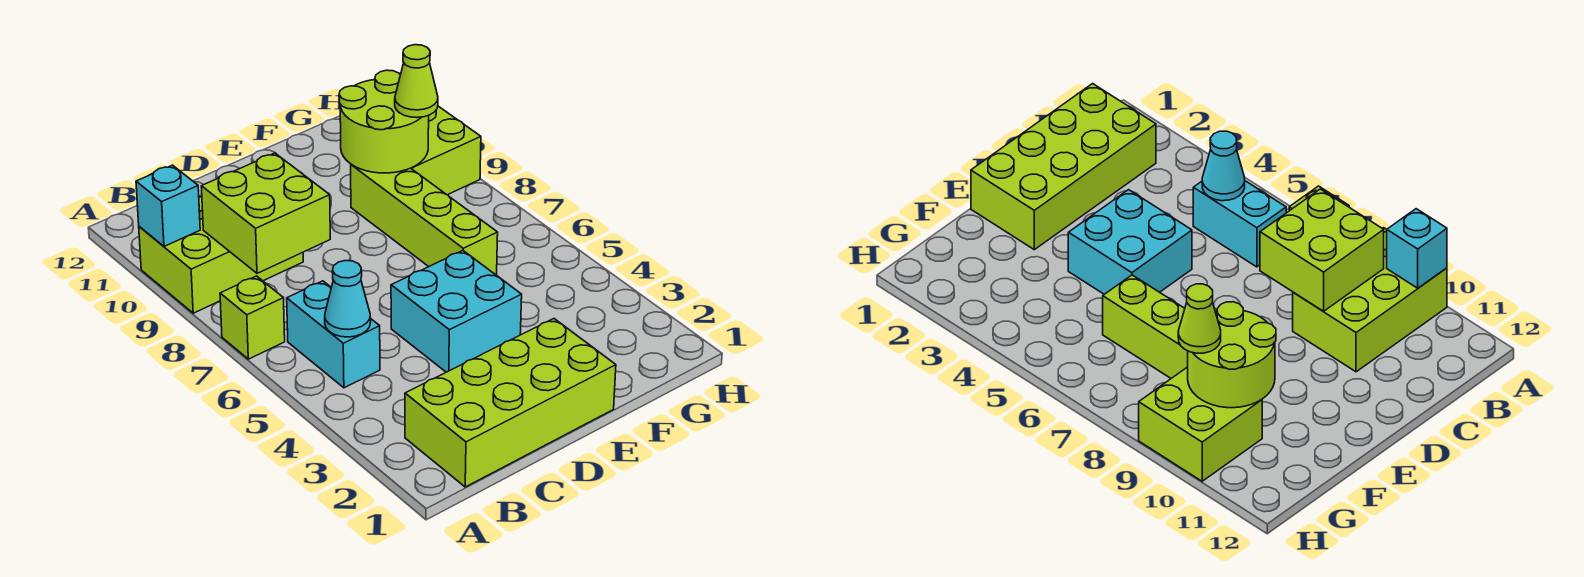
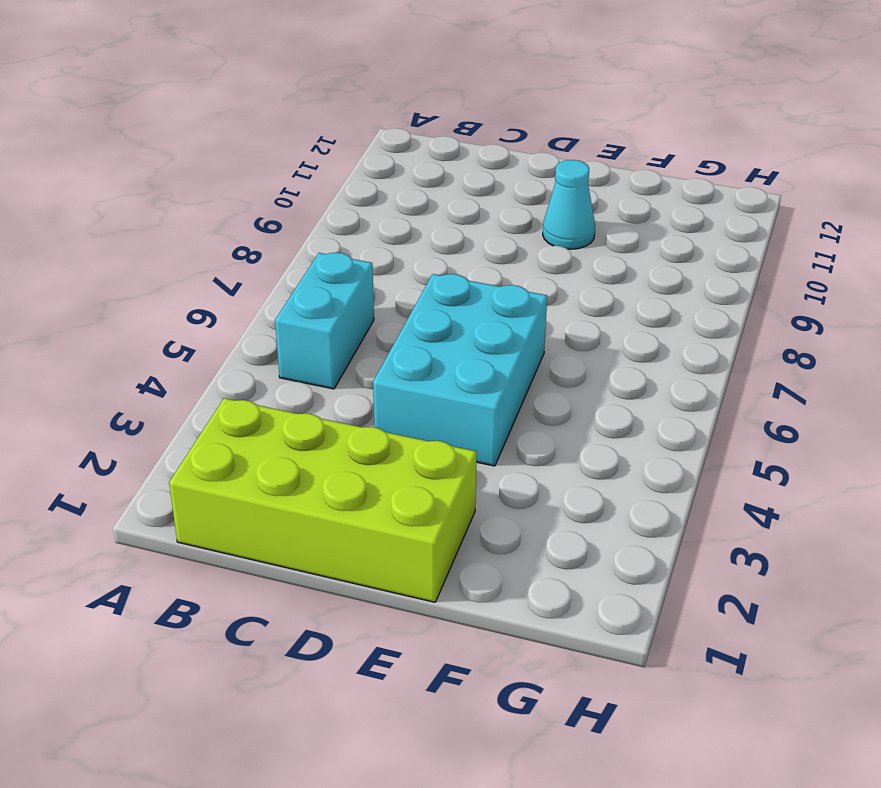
cyan brick D4:E6 level 1 -> cyan brick D4:E5 level 1
cyan cone E10 level 1 -> cyan cone B5 level 2
none -> lime brick A7 level 1
none -> lime brick A9:C10 level 1
none -> lime brick F6:F9 level 1

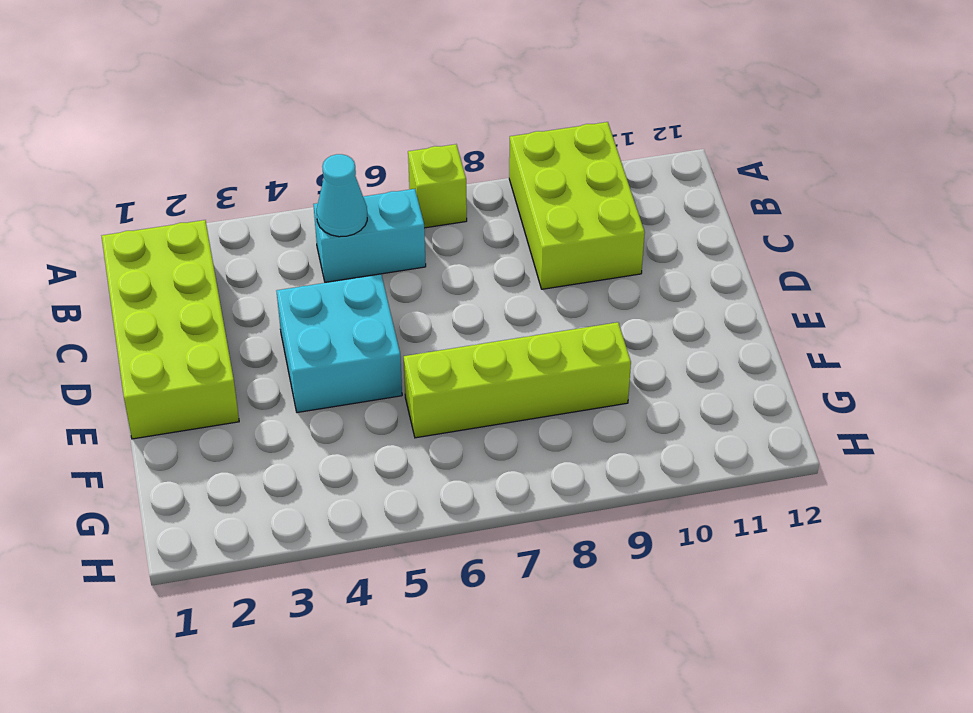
none -> lime brick G9:H10 level 1
none -> cyan brick A10 level 2
none -> lime brick B8:C9 level 2

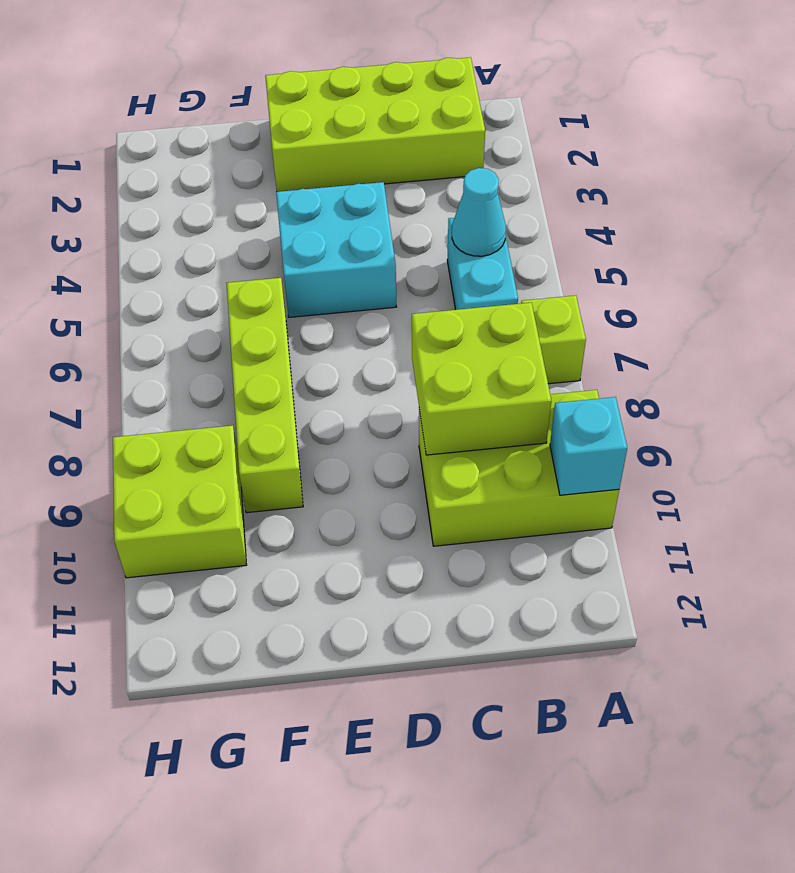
none -> lime round brick F9:G10 level 2
none -> lime cone G9 level 3

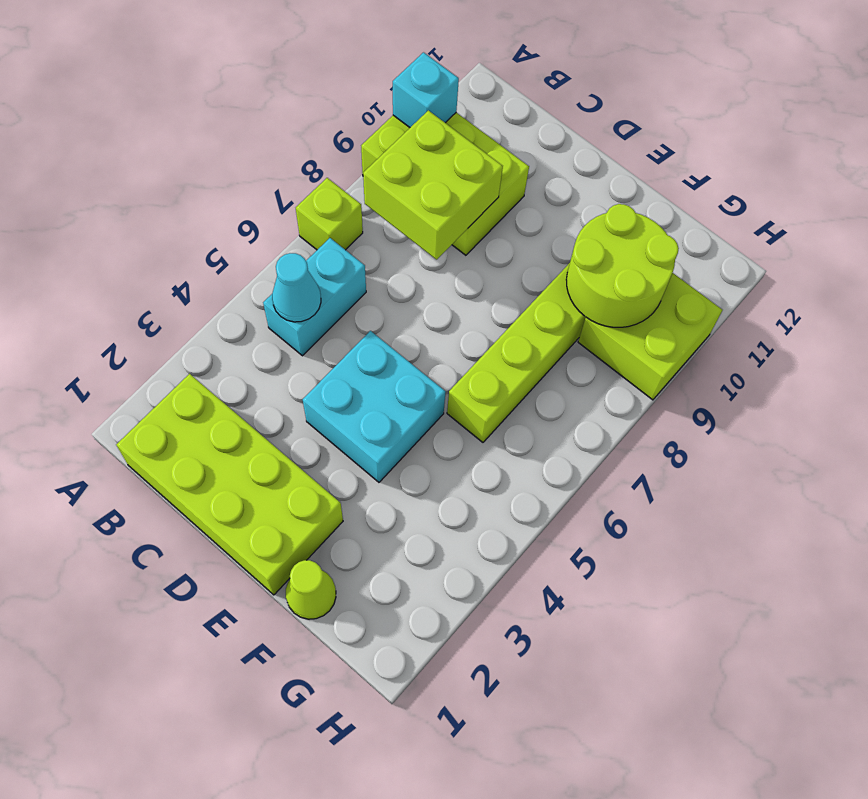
lime cone F1 level 1 -> lime cone G9 level 3

